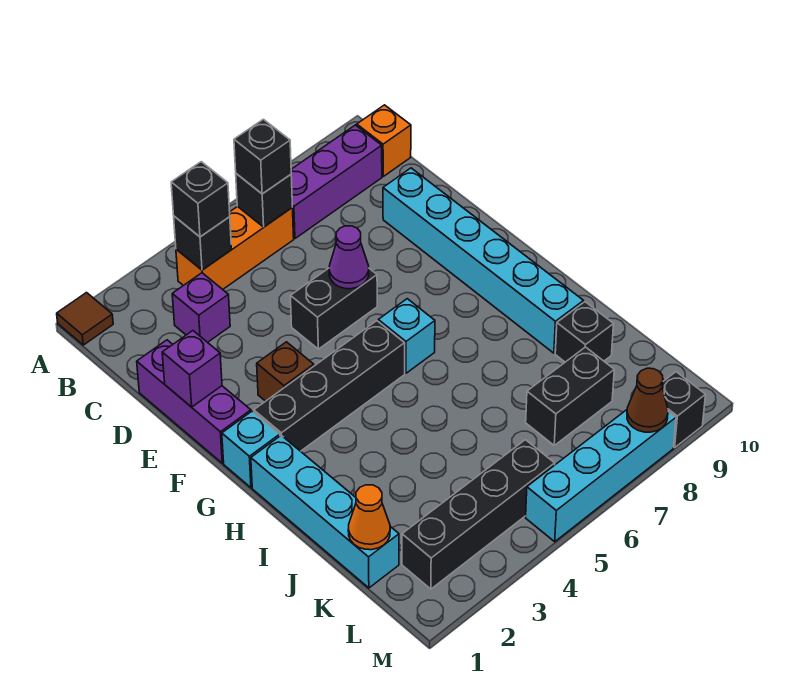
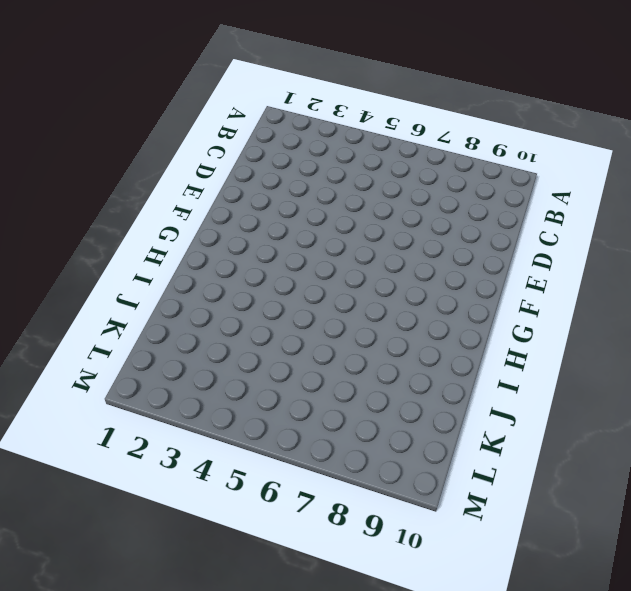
none -> brown tile A1 level 1
none -> orange brick B4:B6 level 1
none -> purple brick B7:B9 level 1

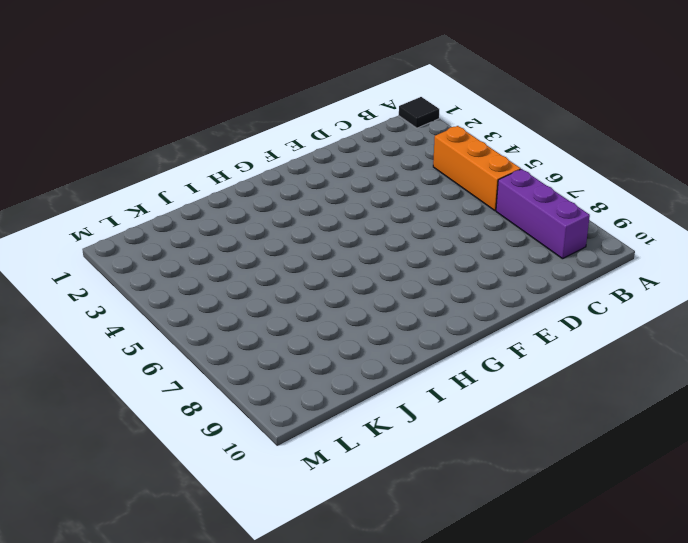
black tile A1 level 1 -> brown tile A1 level 1
none -> orange brick B10 level 1
none -> purple brick C3 level 1
none -> purple brick D1:F1 level 1

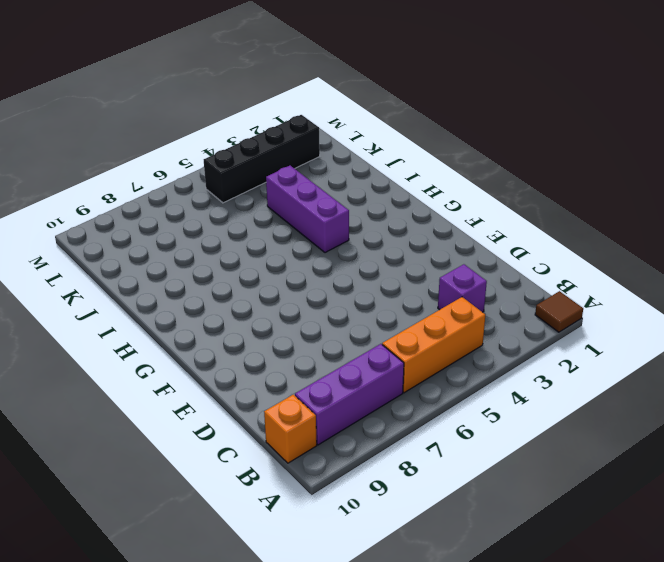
purple brick H4:J4 level 1 -> purple brick D1:F1 level 1
none -> cyan brick D9:I9 level 1
none -> black brick E5:E6 level 1
none -> brown brick F3 level 1

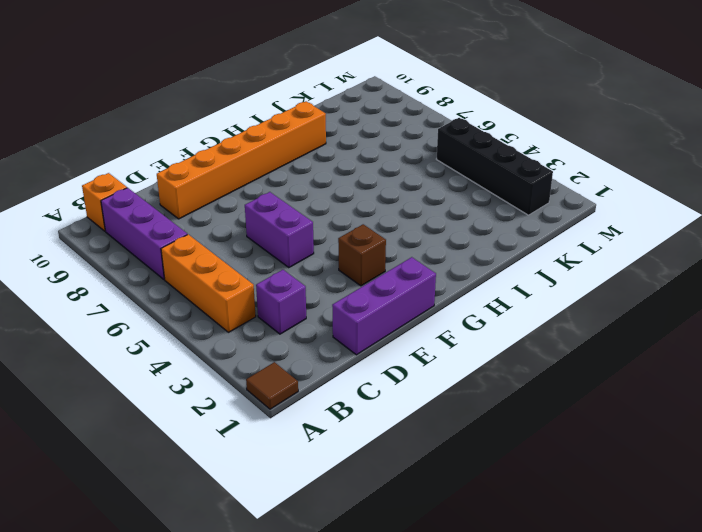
orange brick D9:I9 level 1 -> cyan brick D9:I9 level 1
purple brick E5:E6 level 1 -> black brick E5:E6 level 1
none -> cyan brick G1 level 1
none -> black brick G2:G5 level 1
none -> cyan brick G6 level 1

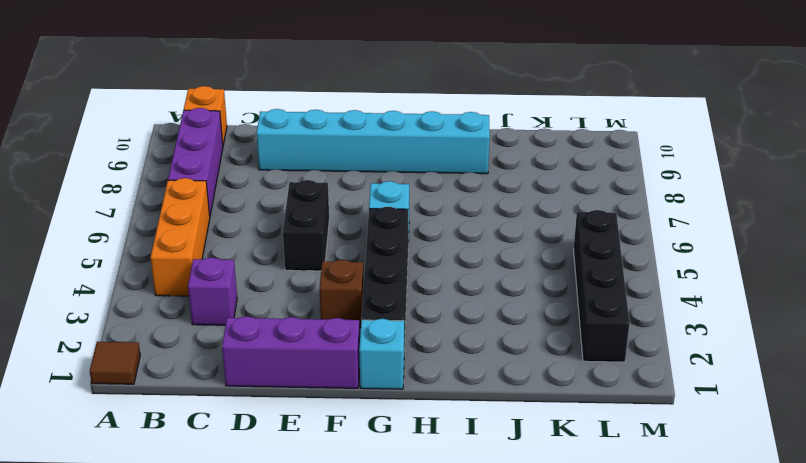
none -> cyan brick H1:K1 level 1
none -> black brick J9 level 1
none -> black brick K7:K8 level 1

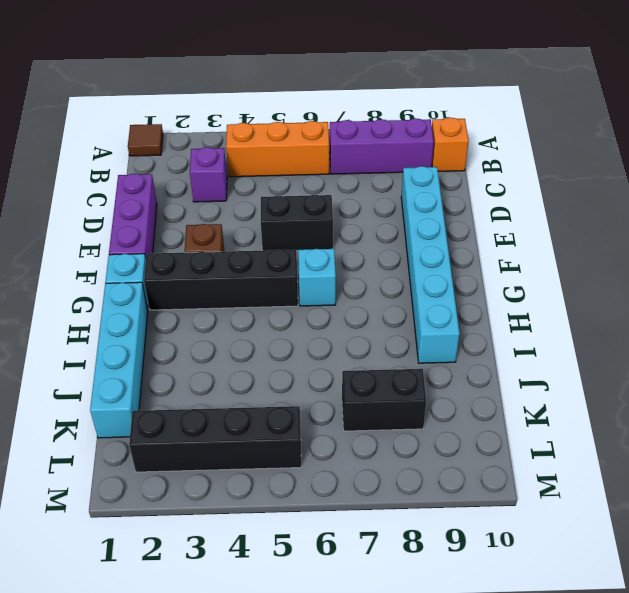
none -> black brick J9 level 1
none -> cyan brick M5:M8 level 1
none -> black brick M9 level 1

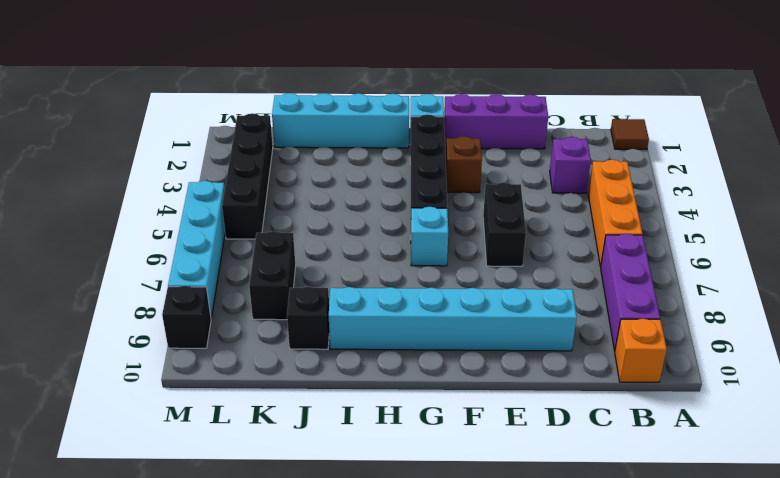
none -> black brick B4 level 2
none -> black brick B6 level 2
none -> purple brick E1 level 2

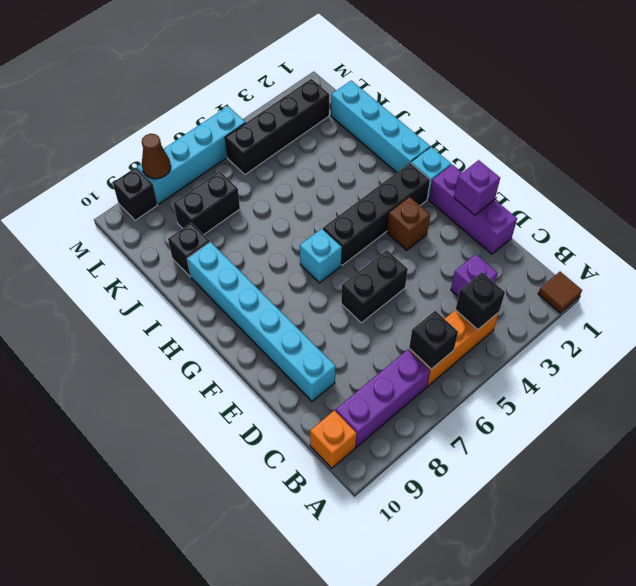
none -> purple cone E6 level 2
none -> orange cone K1 level 2
none -> black brick B4 level 3

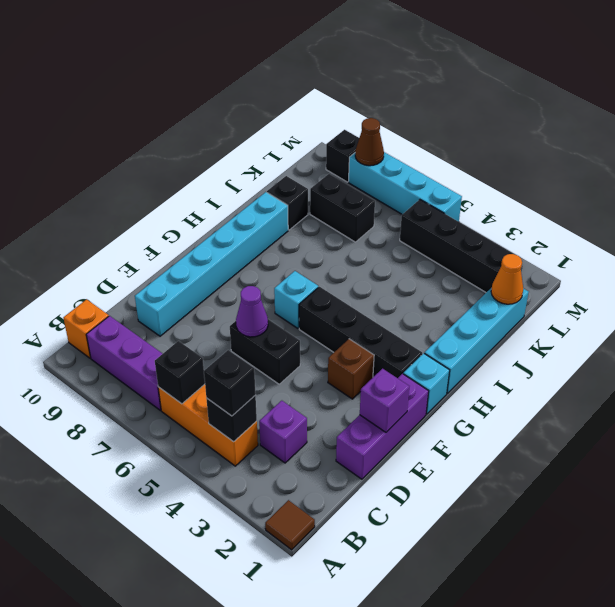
none -> black brick B6 level 3

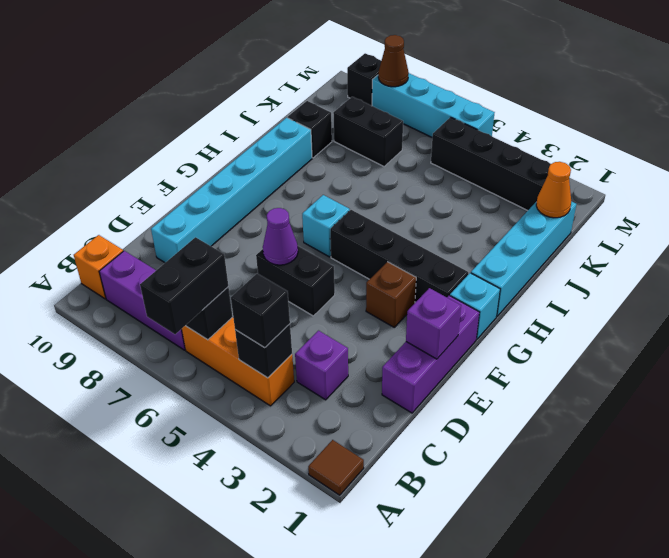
black brick A6:B6 level 3 -> black brick B6 level 3

